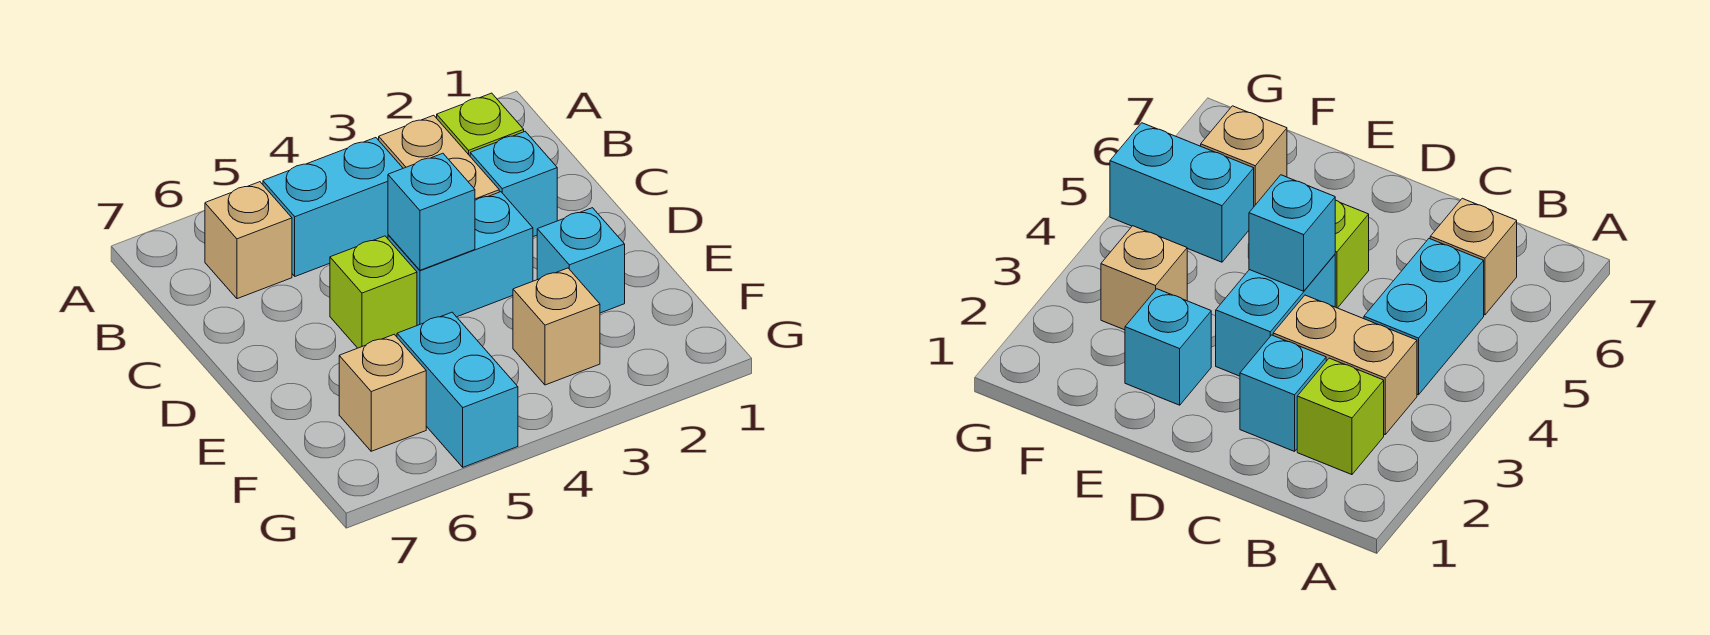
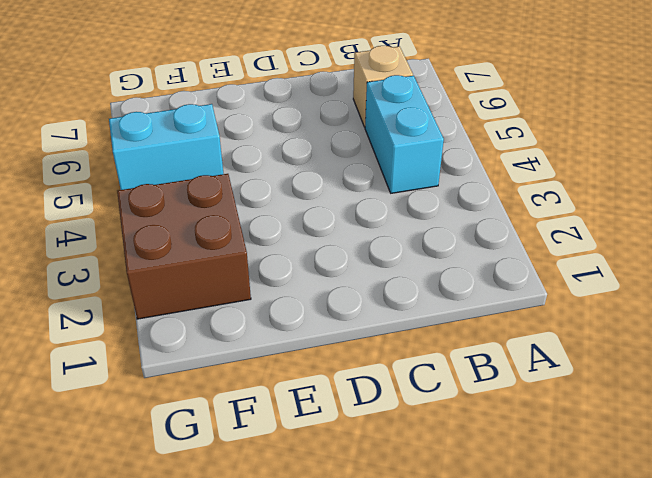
brown brick F2:G3 level 1 -> tan brick F3 level 1
none -> lime brick B2 level 1
none -> tan brick B3:C3 level 1
none -> cyan brick C2 level 1

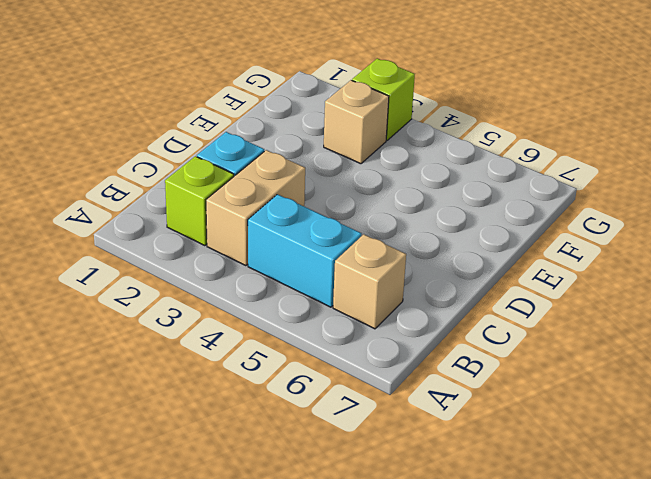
lime brick G3 level 1 -> lime brick D5 level 1
none -> cyan brick D3:D4 level 1
none -> cyan brick E2 level 1
none -> cyan brick F5:G5 level 1

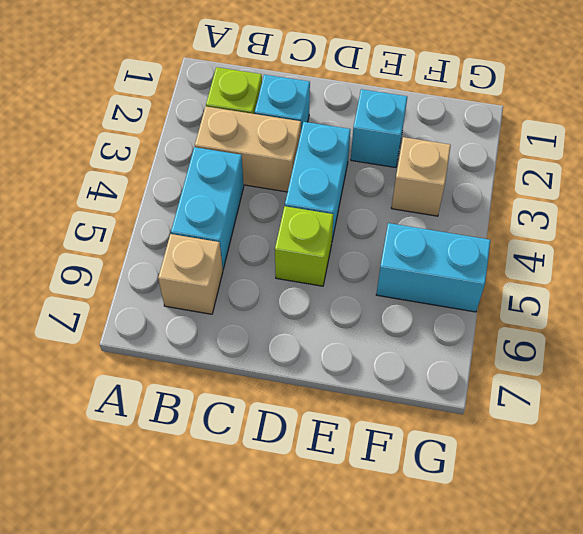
none -> tan brick F6 level 1
none -> cyan brick D4 level 2

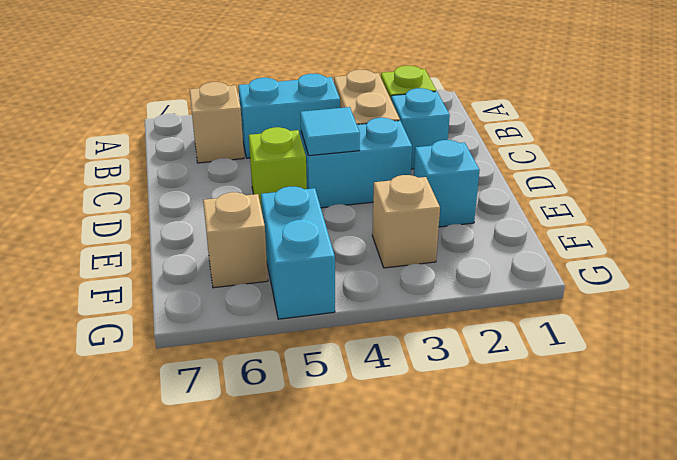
cyan tile D4 level 2 -> cyan brick D4 level 2

